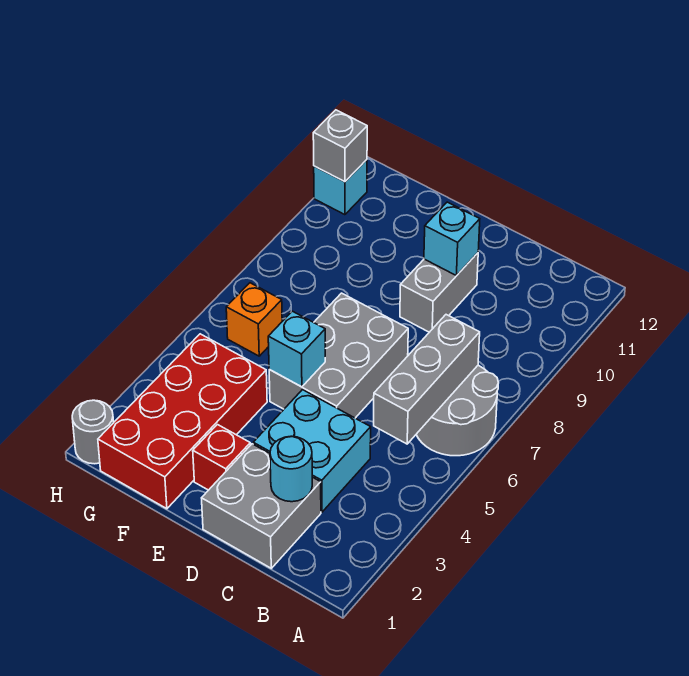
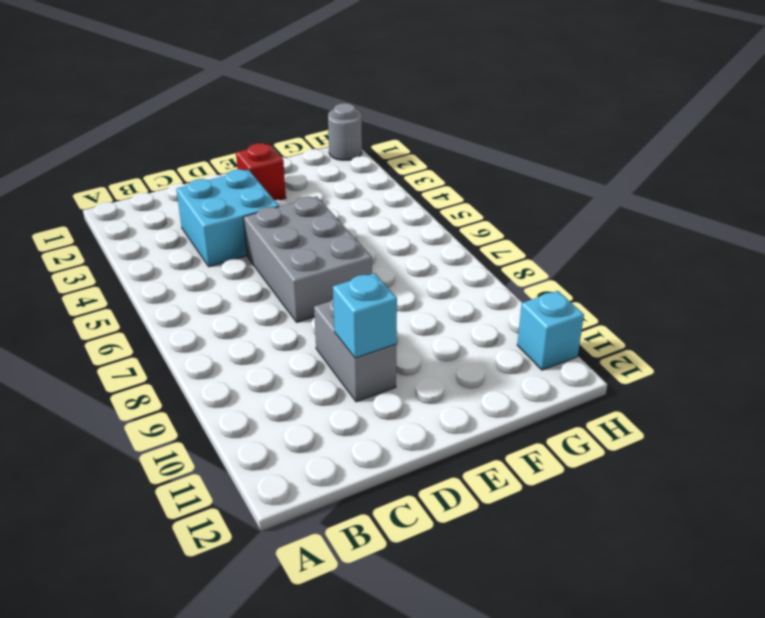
none -> grey round brick A6:B7 level 1
none -> grey brick C1:D2 level 1
none -> red brick F1:G4 level 1

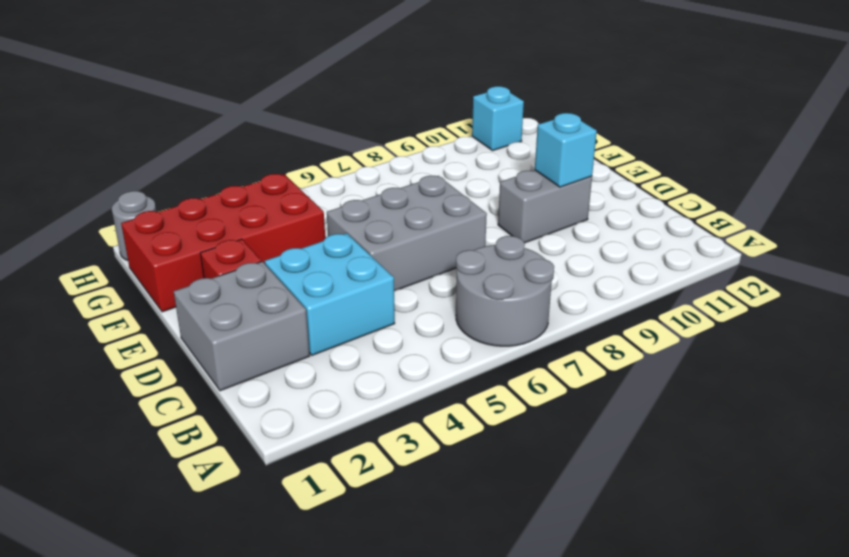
none -> orange brick G6 level 1
none -> grey brick B5:B7 level 2
none -> cyan round brick C2 level 2

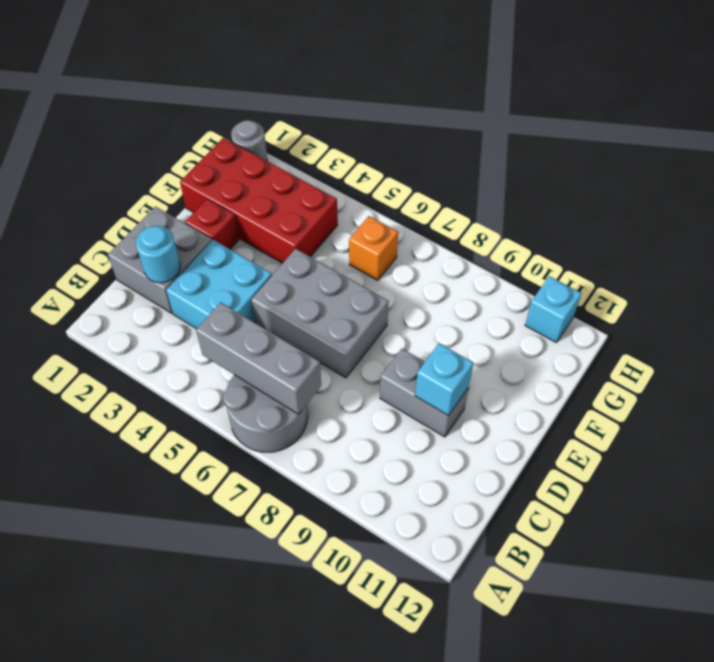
none -> cyan brick E5 level 2
none -> grey brick H11 level 2

